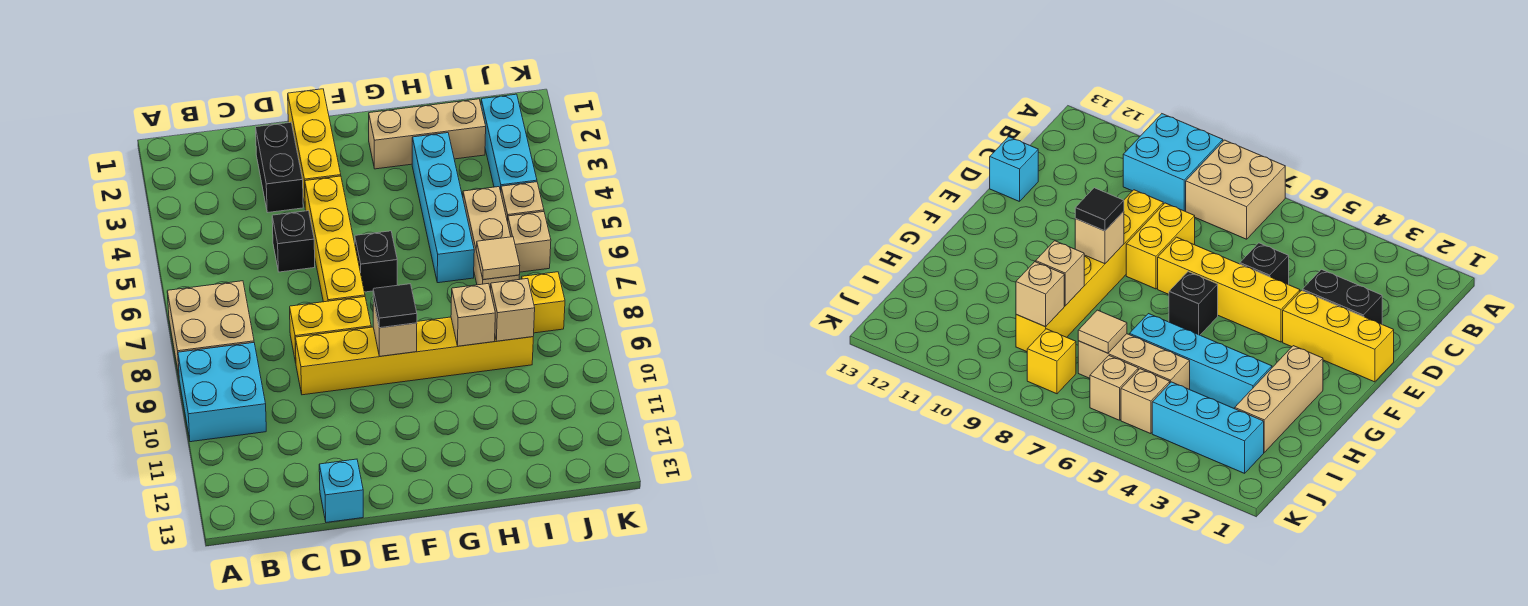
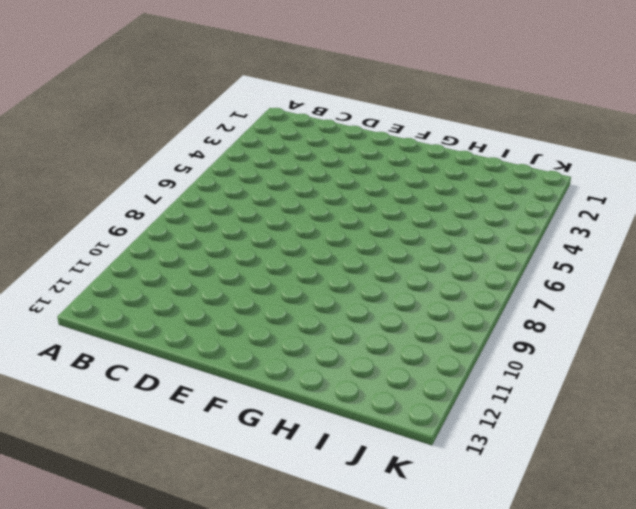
none -> tan brick A7:B8 level 1
none -> cyan brick A9:B10 level 1
none -> black brick D2:D3 level 1

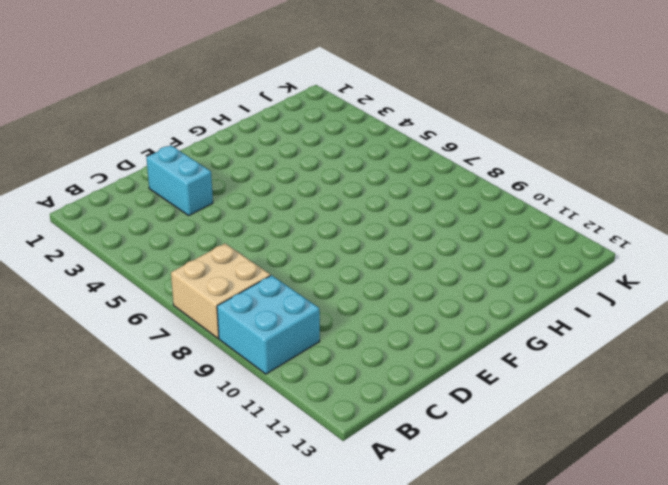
cyan brick D2:D3 level 1 -> black brick D2:D3 level 1
none -> black brick D5 level 1
none -> yellow brick D8:E8 level 1
none -> yellow brick D9:I9 level 1

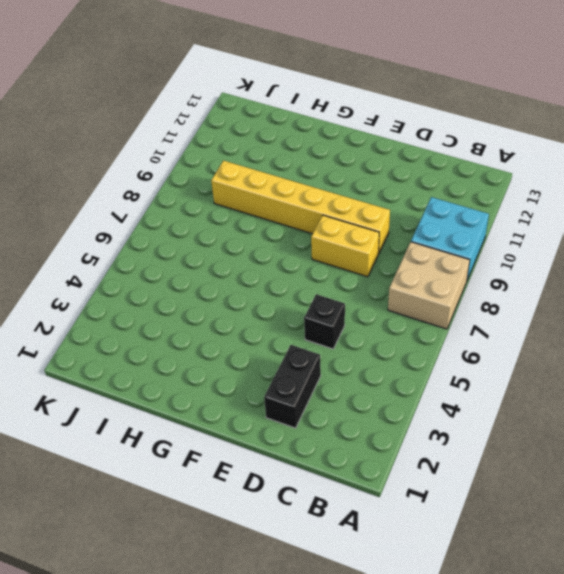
none -> cyan brick D13 level 1
none -> yellow brick E1:E3 level 1
none -> yellow brick E4:E7 level 1

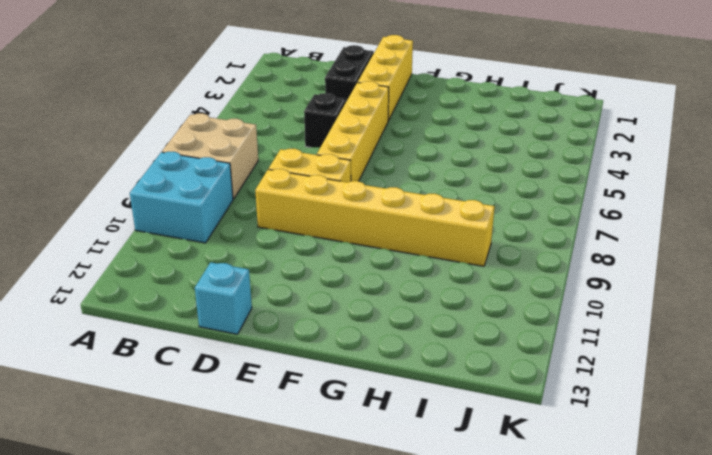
none -> black brick F6 level 1
none -> tan brick G2:I2 level 1
none -> cyan brick H3:H6 level 1

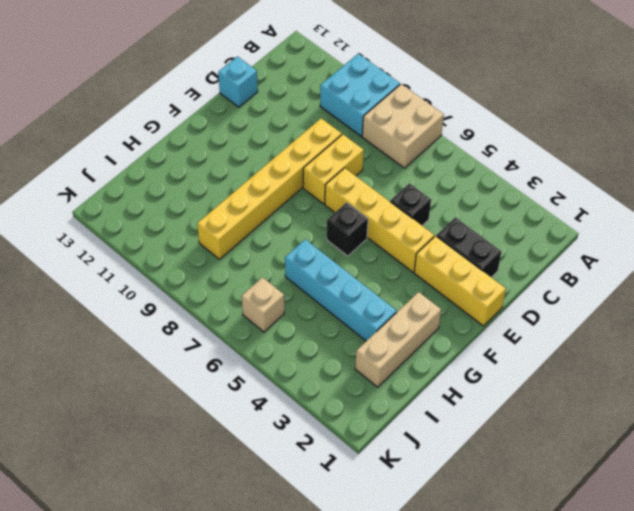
none -> tan brick I5:I7 level 1
none -> cyan brick J2:J4 level 1
none -> tan brick J5 level 1

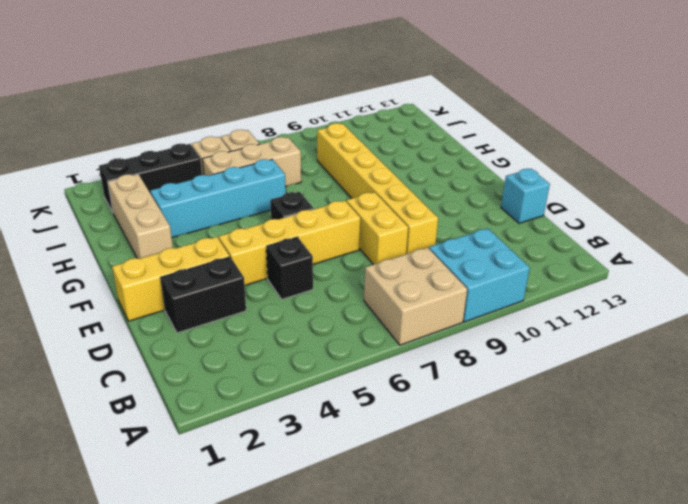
black brick J2:J4 level 1 -> cyan brick J2:J4 level 1
none -> yellow brick J8 level 1
none -> tan brick F9 level 2
none -> tan brick H9 level 2

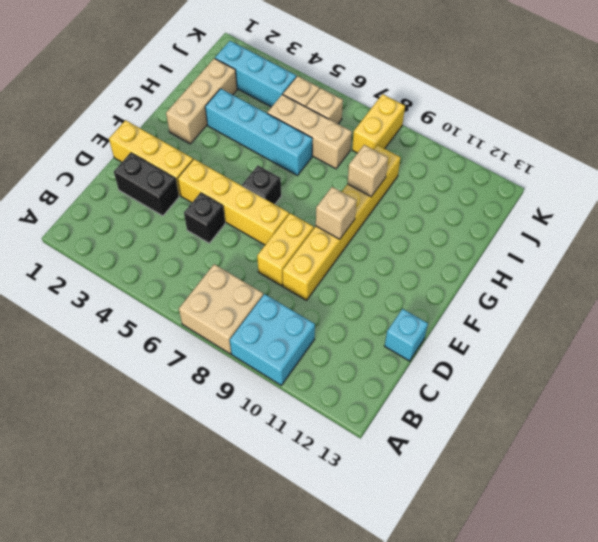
yellow brick J8:K8 level 1 -> yellow brick J8 level 1
none -> tan tile I7 level 2
none -> tan brick I9 level 2
none -> black tile F9 level 3

